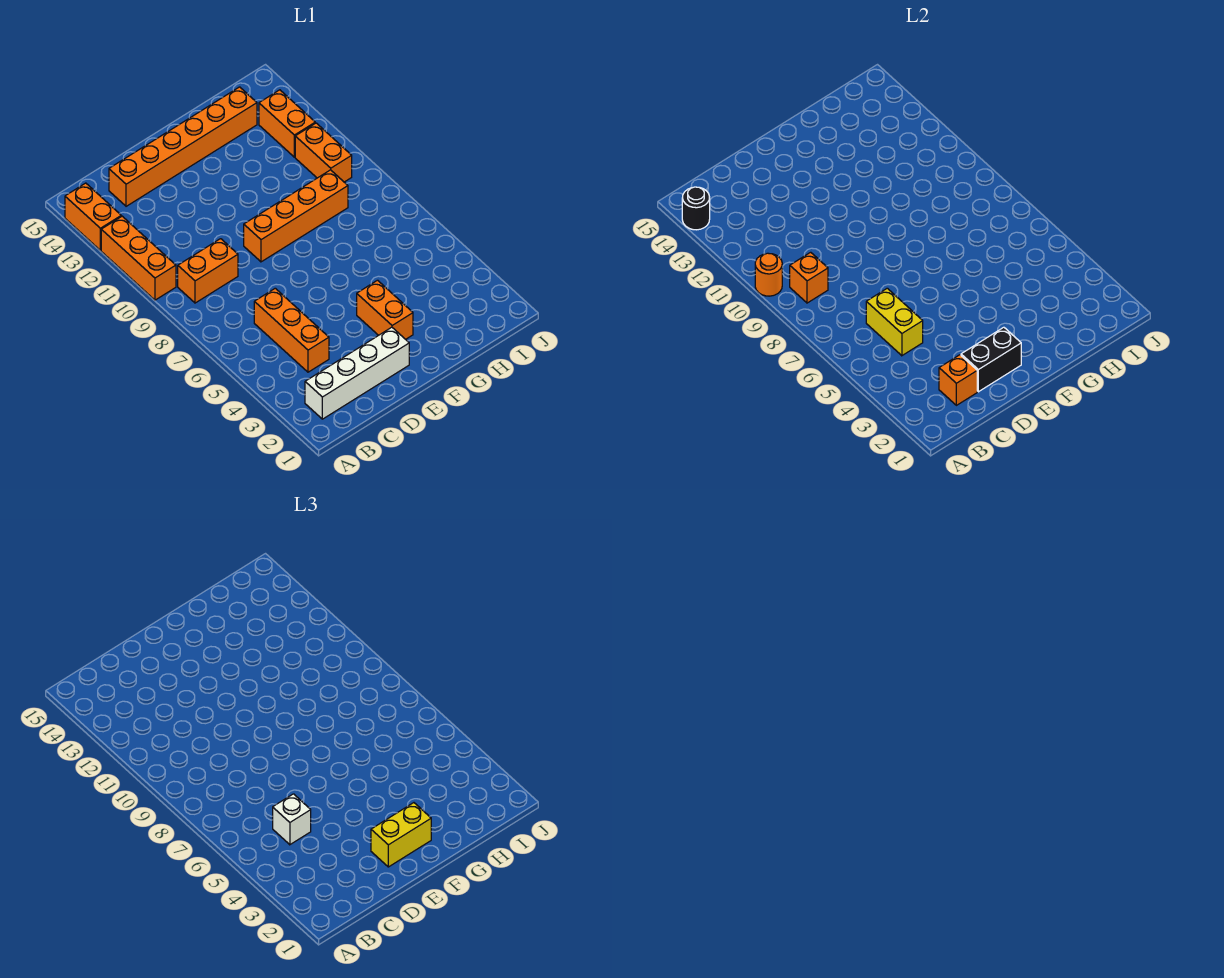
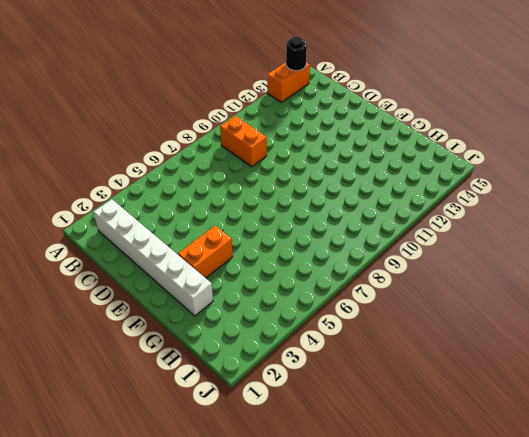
white brick B2:G2 level 1 -> white brick B2:E2 level 1
none -> orange brick A10:A12 level 1
none -> orange brick C4:C6 level 1
none -> orange brick C14:H14 level 1

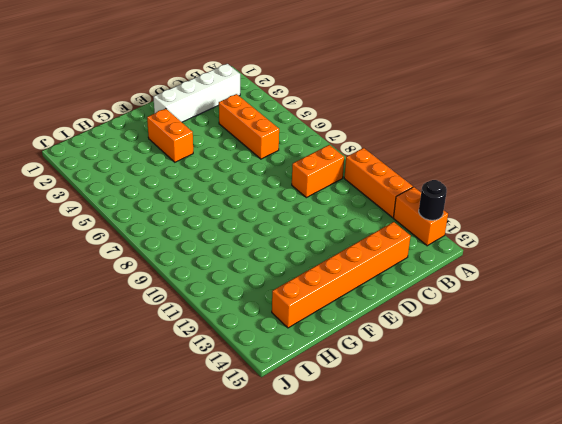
none -> orange brick E9:H9 level 1
none -> orange brick I10:I11 level 1
none -> orange brick I12:I13 level 1

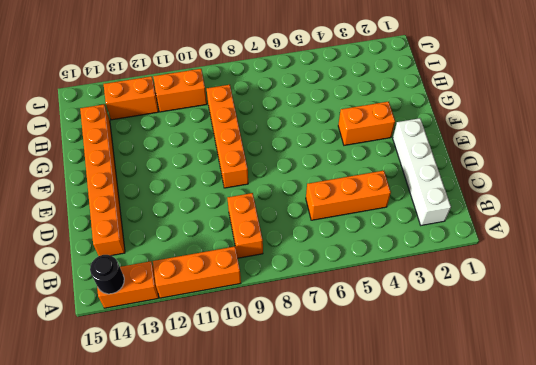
none -> orange round brick A10 level 2
none -> orange brick B9 level 2
none -> orange brick C2 level 2

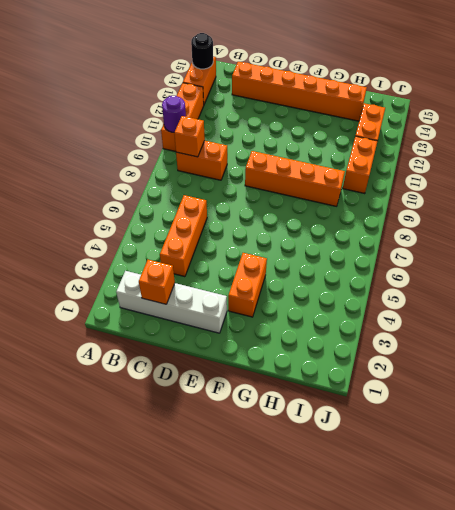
purple round brick A10 level 2 -> orange round brick A10 level 2
none -> yellow brick C5:C6 level 2
none -> black brick D2:E2 level 2
none -> white brick C5 level 3

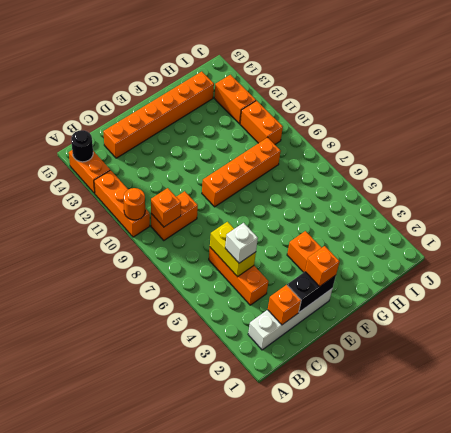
orange brick E2 level 3 -> yellow brick E2:F2 level 3

